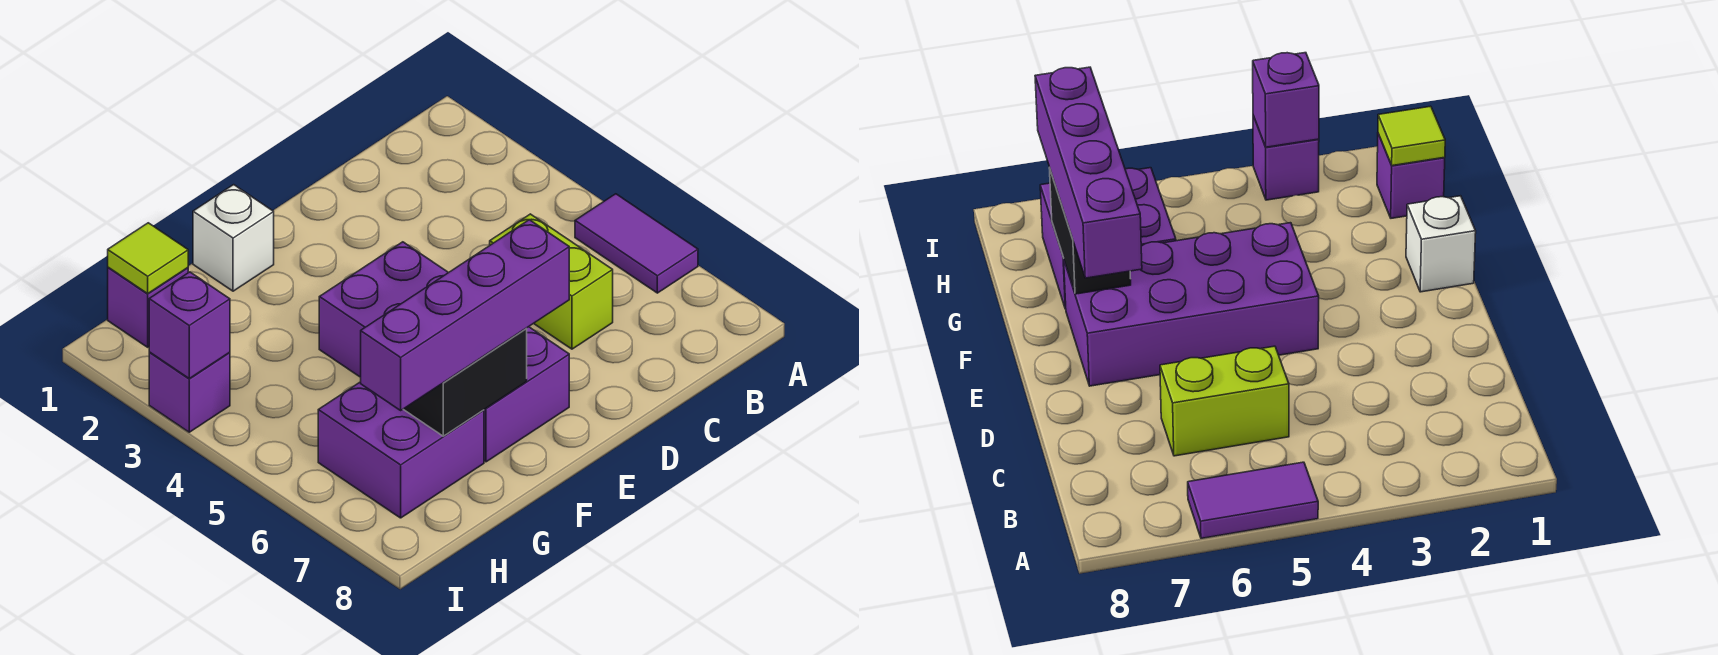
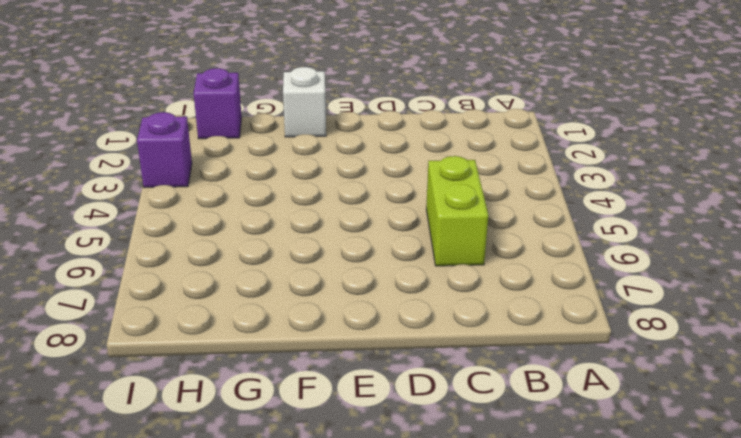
none -> purple tile A5:A6 level 1
none -> purple brick E4:F7 level 1

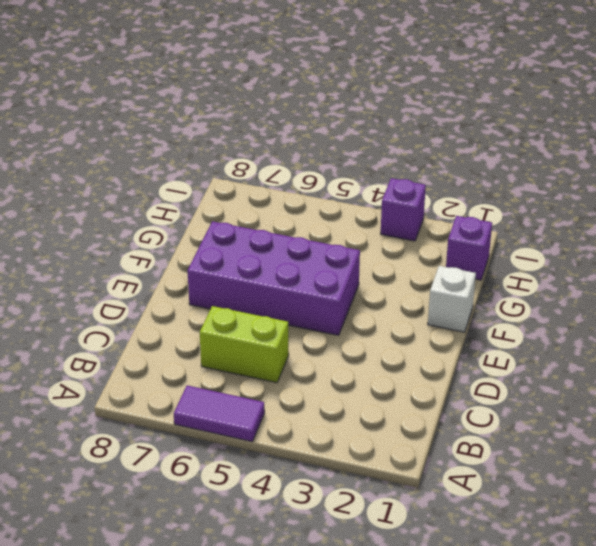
none -> purple brick G6:H7 level 1
none -> black brick F7:G7 level 2

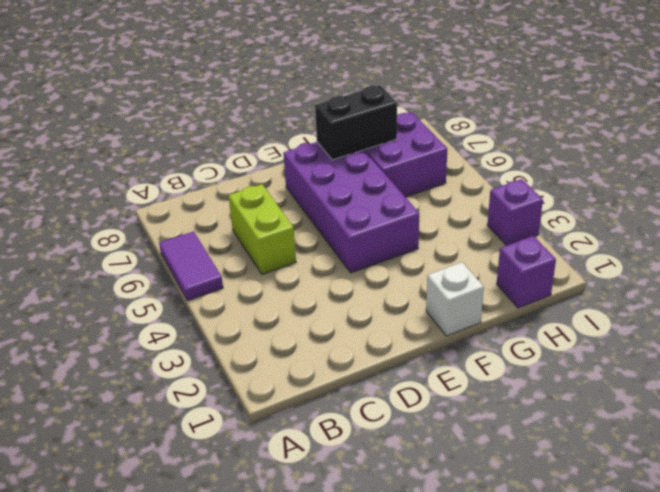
none -> lime tile H1 level 2
none -> purple brick I3 level 2

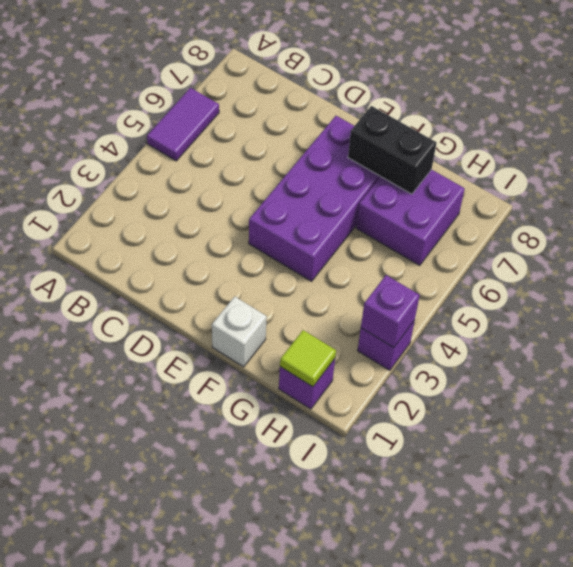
none -> lime brick C5:C6 level 1
none -> purple brick E7:H7 level 3

